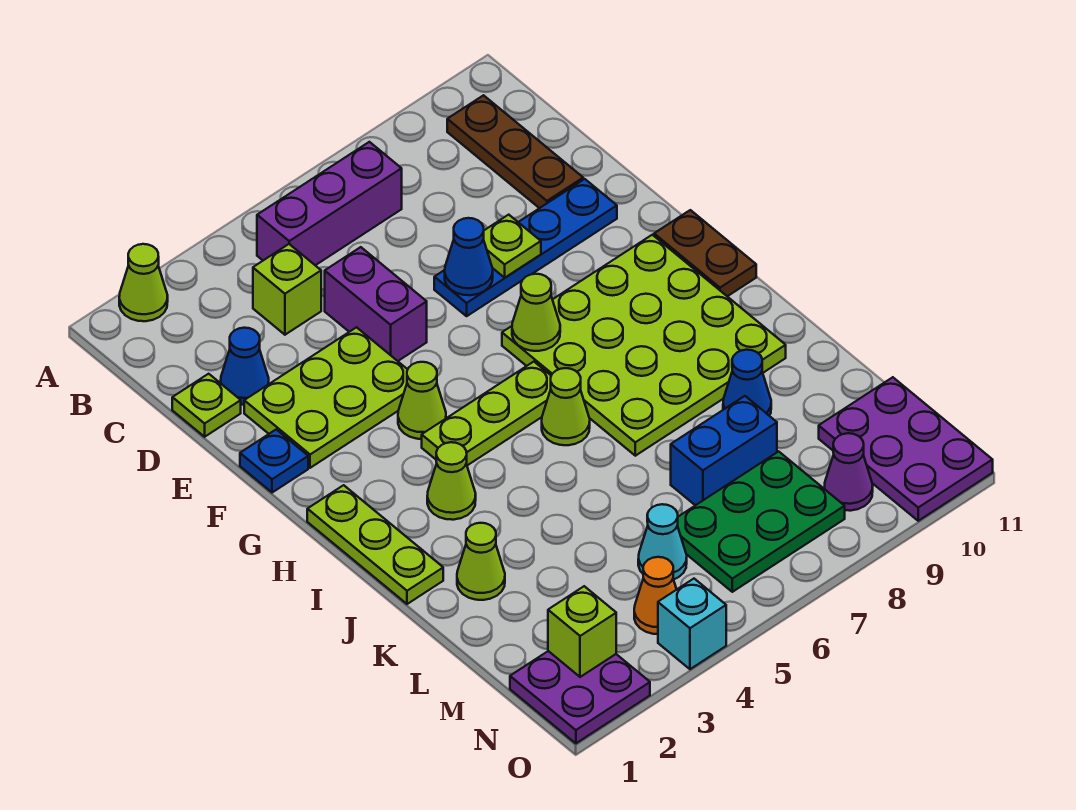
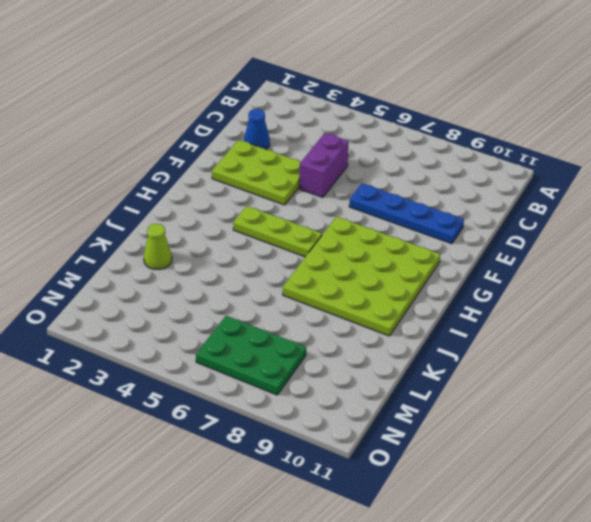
none -> lime cone A2 level 1
none -> purple brick B5:B7 level 1
none -> brown plate B10:D10 level 1
none -> lime brick C4 level 1

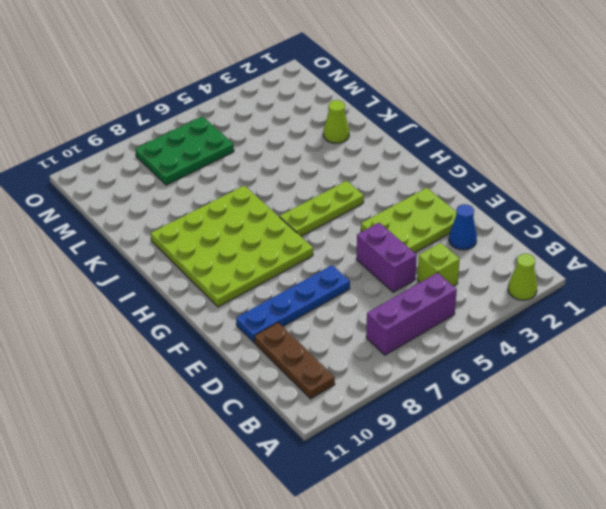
none -> lime plate D1 level 1
none -> blue plate F1 level 1
none -> lime cone G4 level 1
none -> brown plate G11:H11 level 1

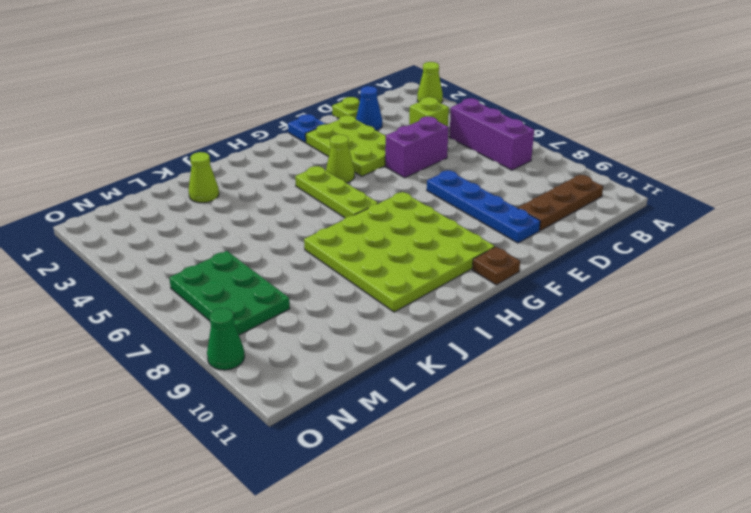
brown plate G11 level 1 -> brown plate G11:H11 level 1
green cone O9 level 1 -> none
none -> lime plate H1:J1 level 1
none -> lime cone I3 level 1
none -> lime cone I6 level 1
none -> blue cone K9 level 1

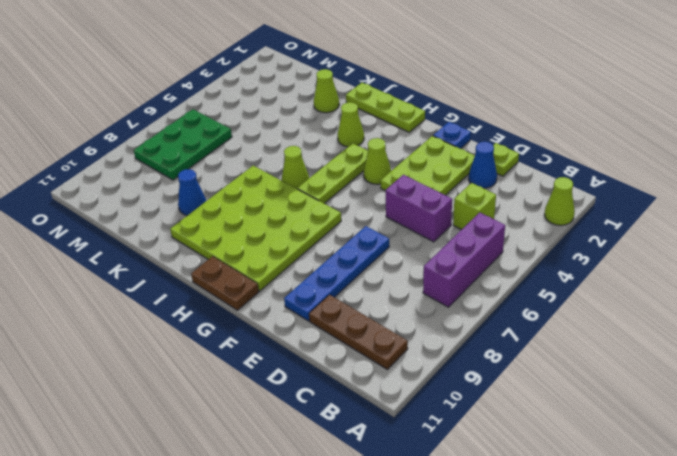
none -> blue brick L7:L8 level 1
none -> cyan cone M5 level 1
none -> purple plate M10:O11 level 1
none -> purple plate N1:O2 level 1

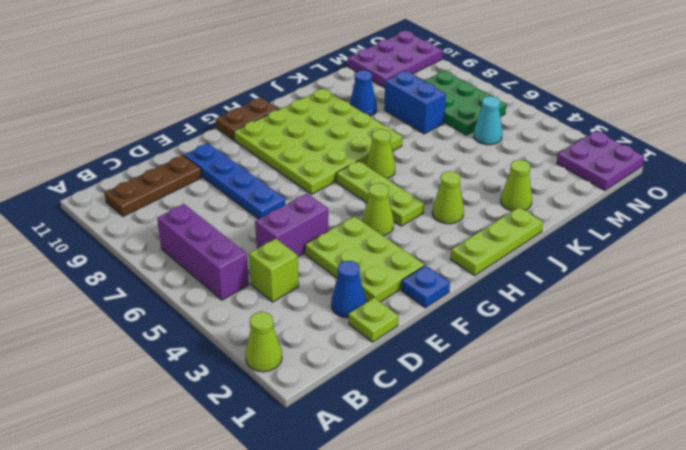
none -> orange cone N4 level 1
none -> purple cone N9 level 1
none -> cyan brick O4 level 1
none -> blue cone E7 level 2

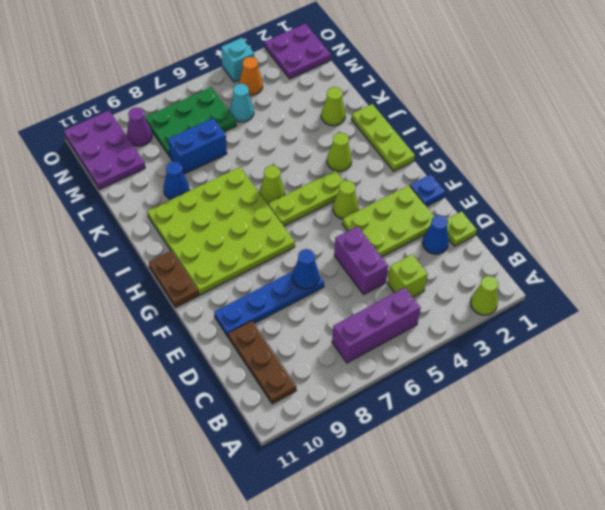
none -> lime plate E8 level 2
none -> lime cone G7 level 2
none -> lime brick N2 level 2

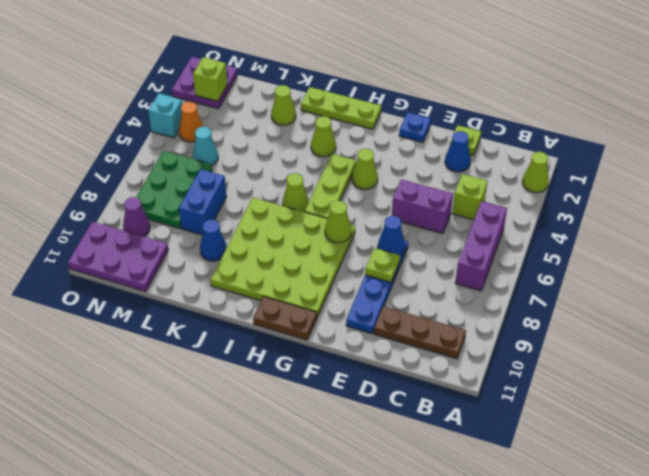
none -> lime plate E2:F4 level 1

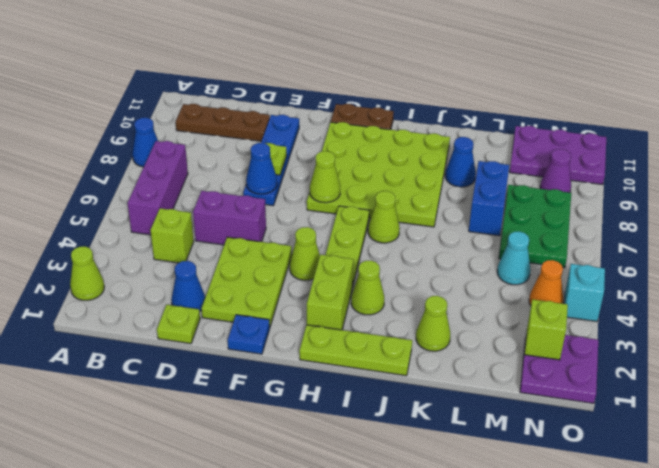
blue cone A8 level 1 -> none
lime brick H2:H3 level 1 -> none

